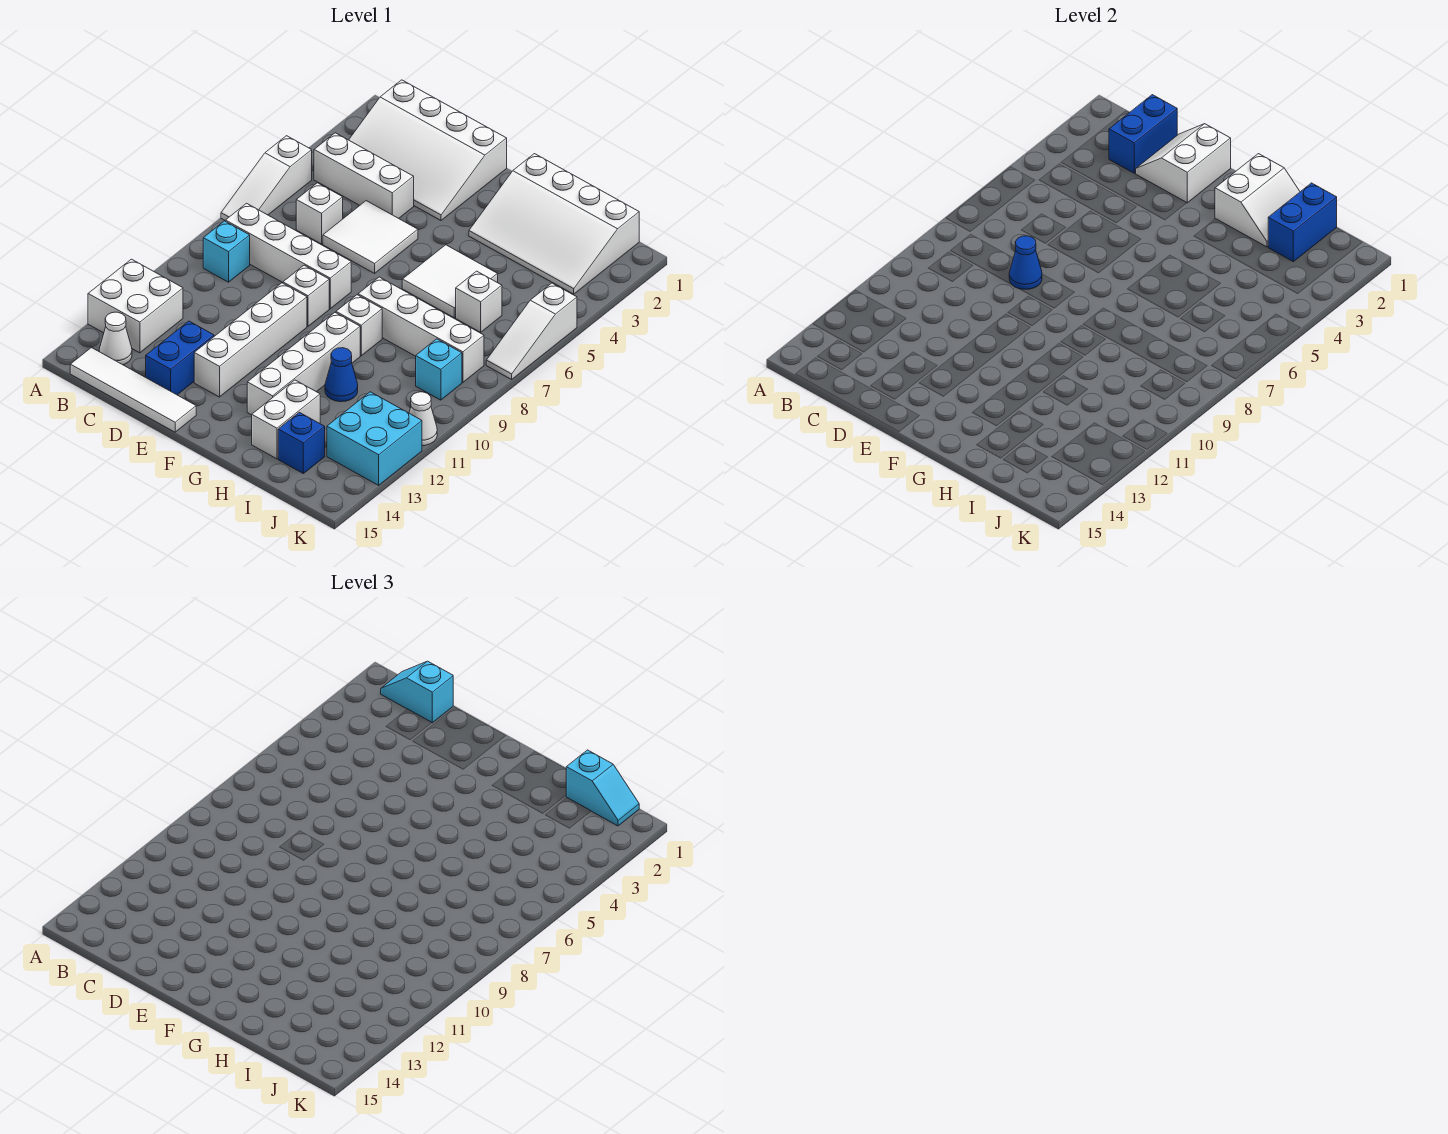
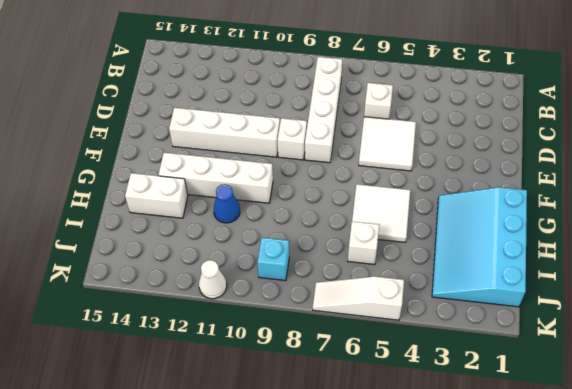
cyan slope G1:J3 level 1 top 1 -> white slope G1:J3 level 1 top 1
none -> white slope A5:A7 level 1 top 5
none -> white brick A12:B13 level 1
none -> white slope B1:E3 level 1 top 1
none -> white brick B4:D4 level 1

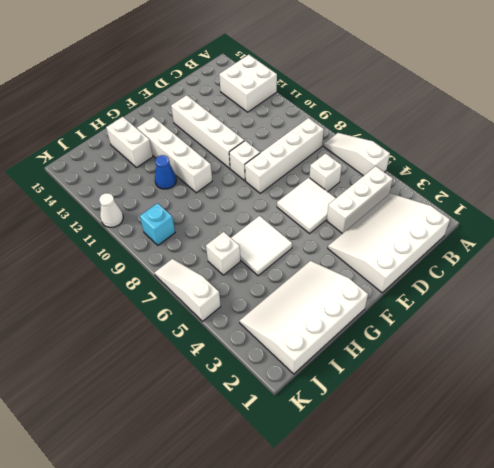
none -> cyan brick B9 level 1
none -> white cone B14 level 1
none -> white tile B15:E15 level 1
none -> blue brick D13:D14 level 1

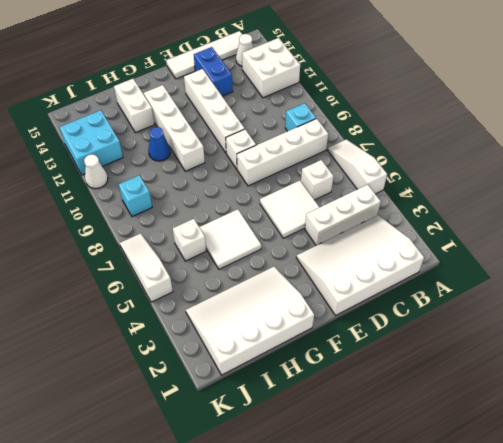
none -> white brick G8:J8 level 1
none -> white brick G9 level 1
none -> blue brick I14 level 1
none -> blue brick C1:C2 level 2

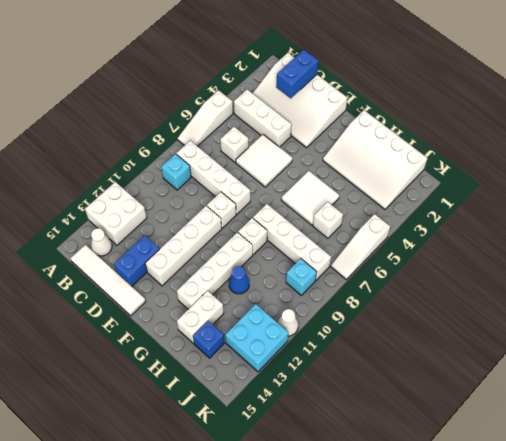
none -> white slope D1:E2 level 2 top E
none -> blue cone D8 level 2
none -> white slope G1:H2 level 2 top G
none -> blue brick I1:I2 level 2

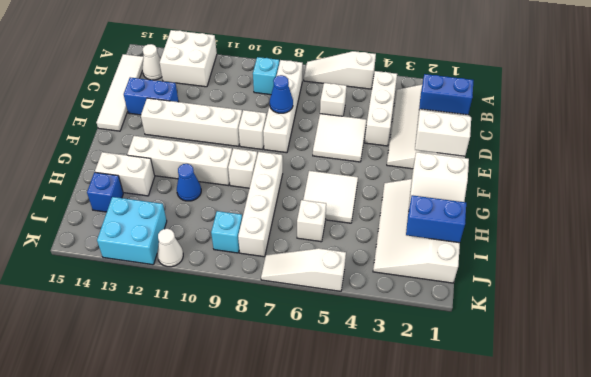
none -> cyan slope B1:C1 level 3 top C
none -> cyan slope I1:J1 level 3 top I

